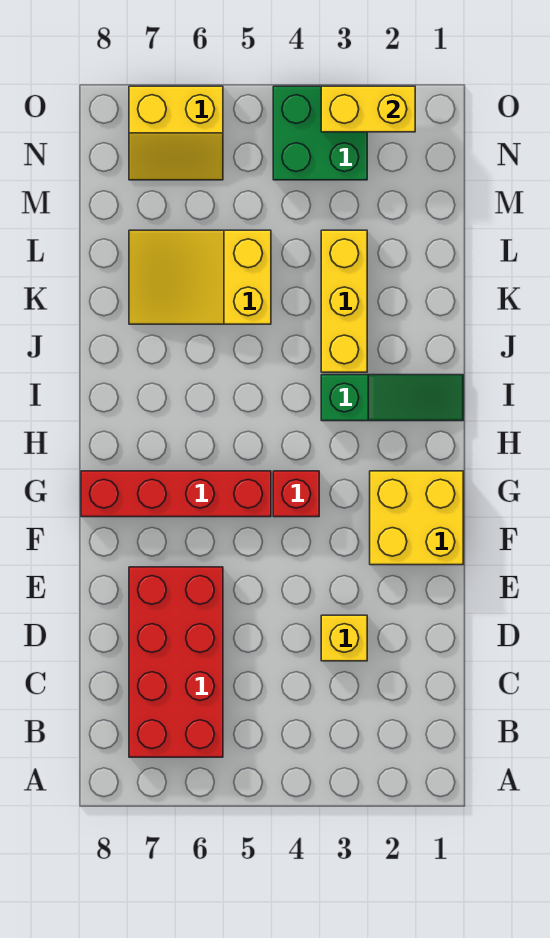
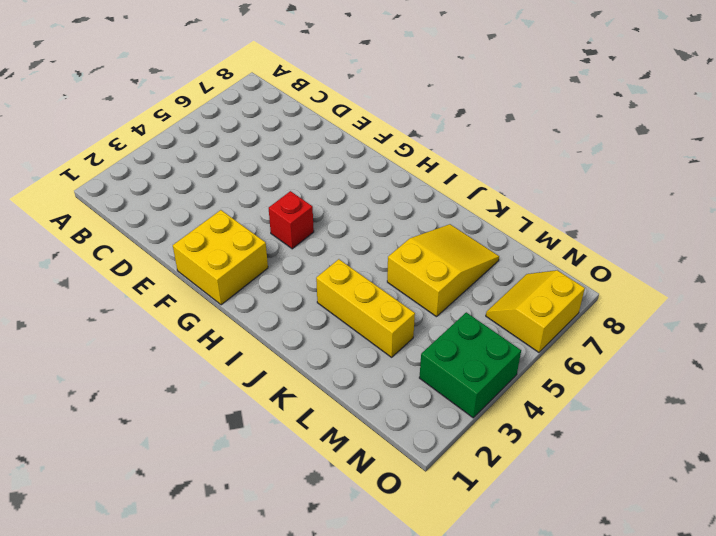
none -> red brick B6:E7 level 1
none -> yellow brick D3 level 1

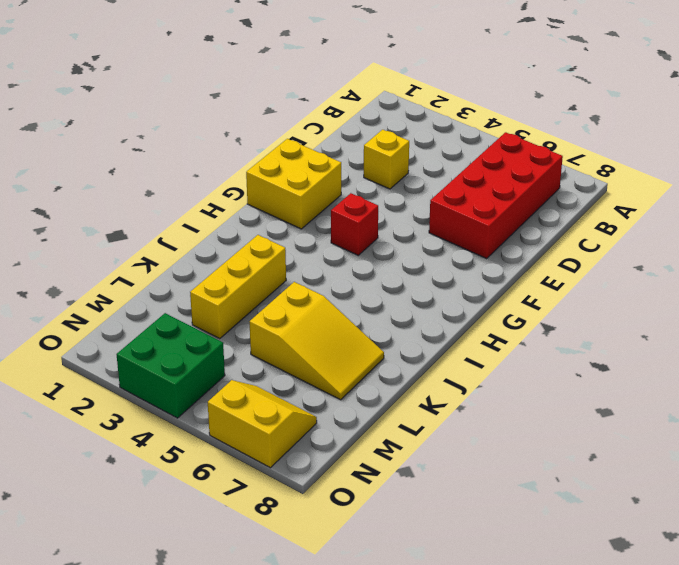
none -> red brick G5:G8 level 1
none -> green slope I1:I3 level 1 top 3

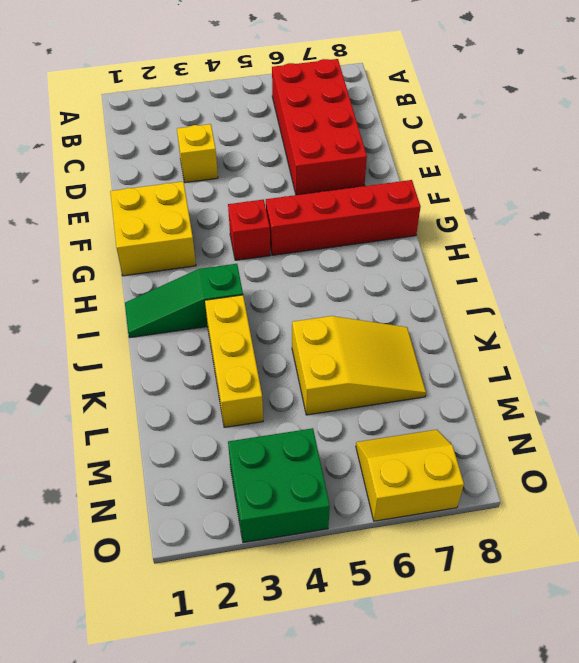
none -> yellow brick O2:O3 level 2

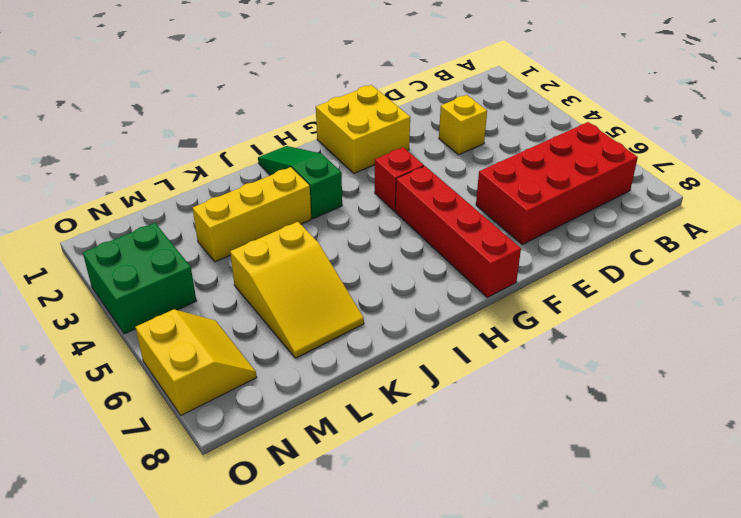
none -> yellow brick O2:O3 level 2

